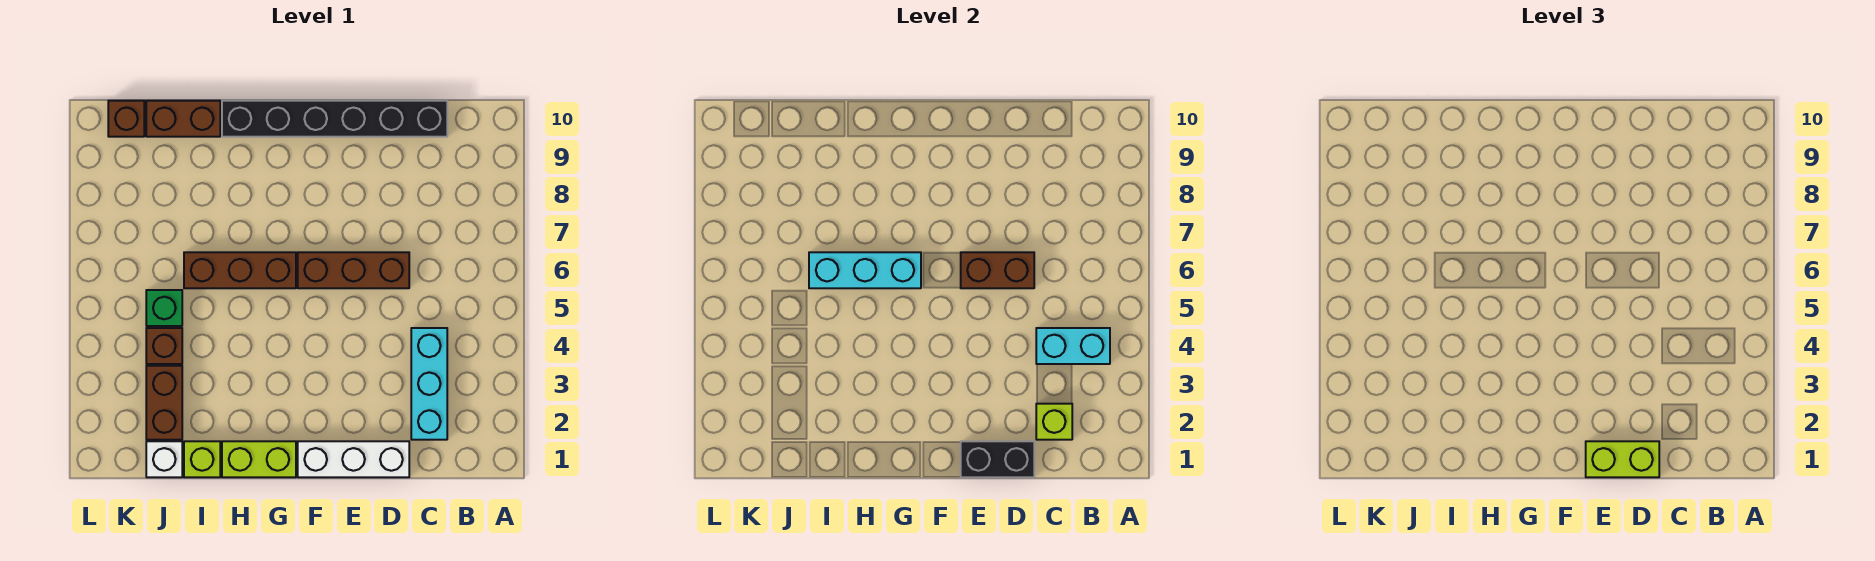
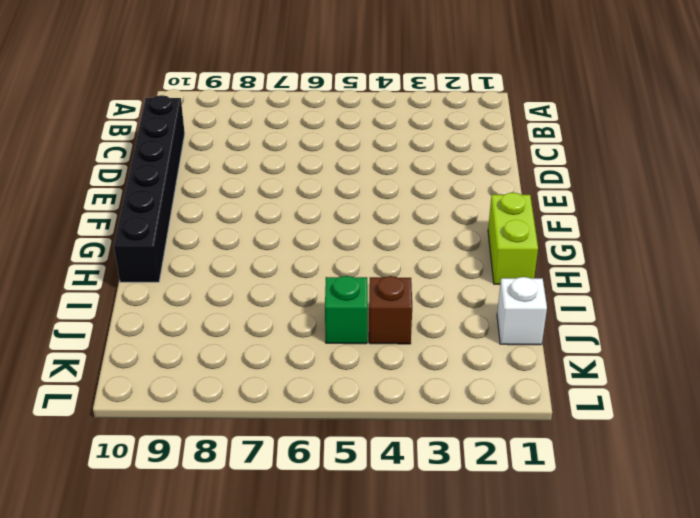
none -> cyan brick C2:C4 level 1
none -> white brick D1:F1 level 1
none -> brown brick D6:F6 level 1

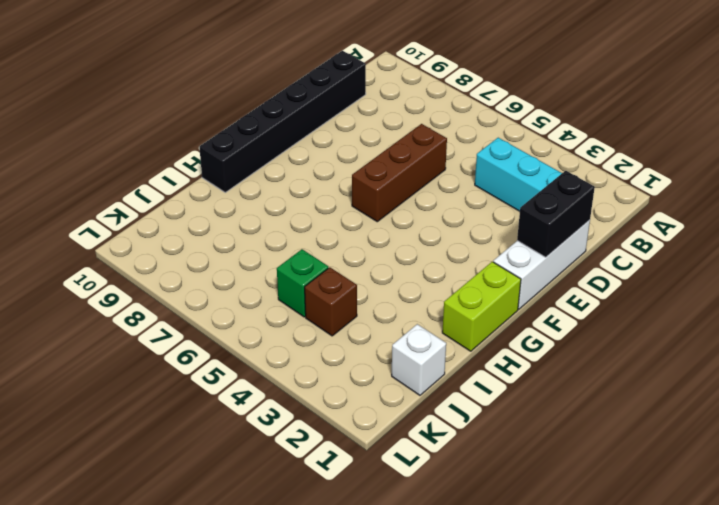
none -> brown brick G6:I6 level 1
none -> lime brick I1 level 1
none -> brown brick I10:J10 level 1

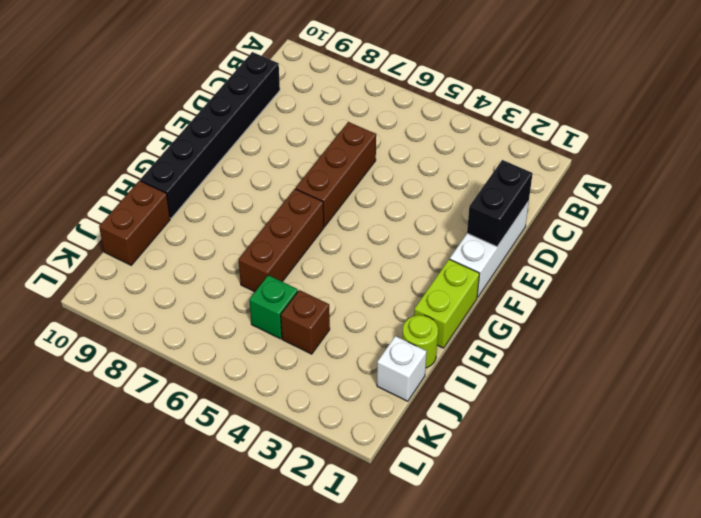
lime round brick I1 level 1 -> lime brick I1 level 1
none -> cyan brick C2:C4 level 1
none -> brown brick J2:J3 level 1
none -> brown brick K10 level 1

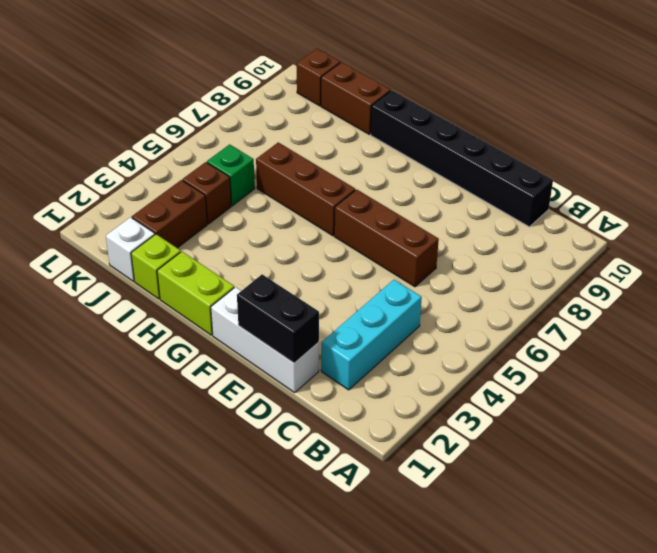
none -> cyan brick B4:C4 level 2
none -> lime brick C2 level 2
none -> brown brick D6:E6 level 2

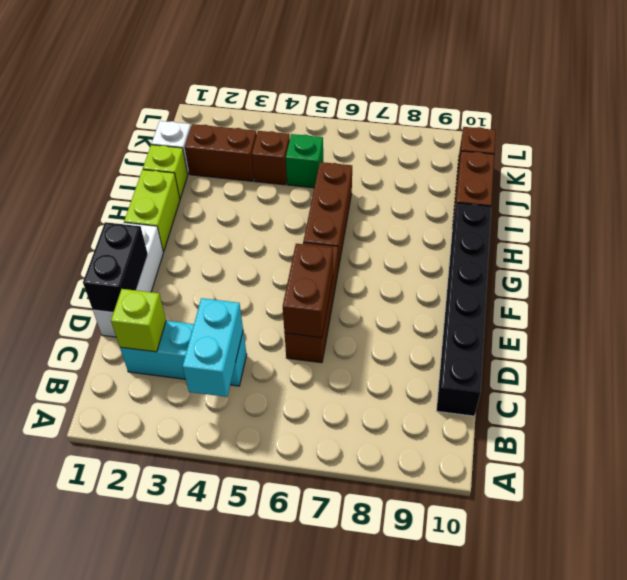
none -> cyan brick G6:I6 level 2
none -> lime brick D1:E1 level 3

